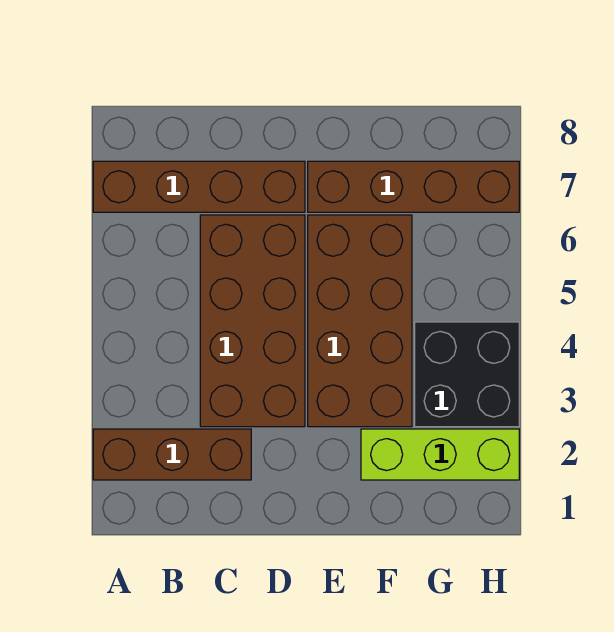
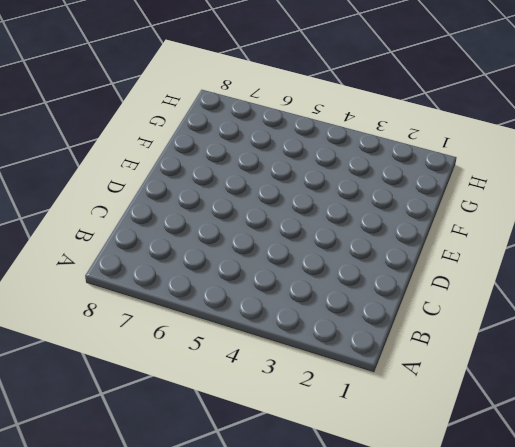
none -> brown brick A2:C2 level 1
none -> brown brick A7:D7 level 1

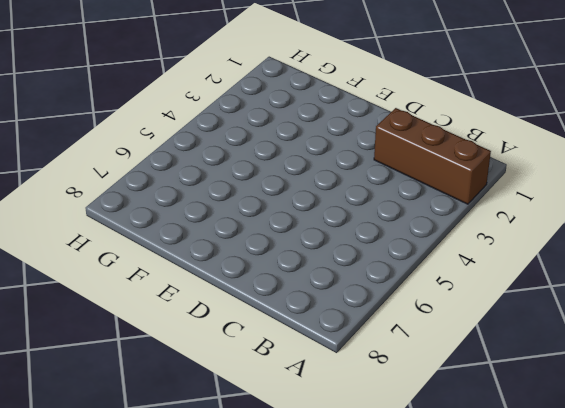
none -> brown brick A7:D7 level 1
none -> brown brick C3:D6 level 1

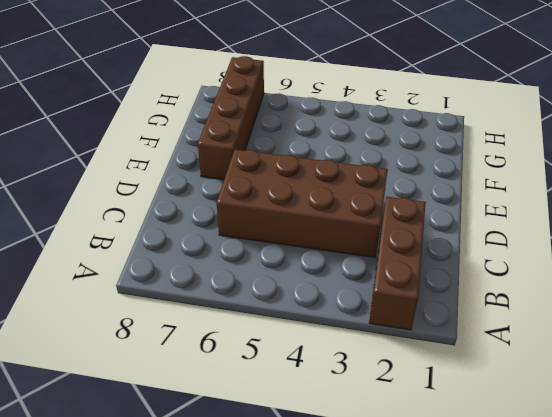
none -> brown brick A7:D7 level 1
none -> brown brick E3:F6 level 1

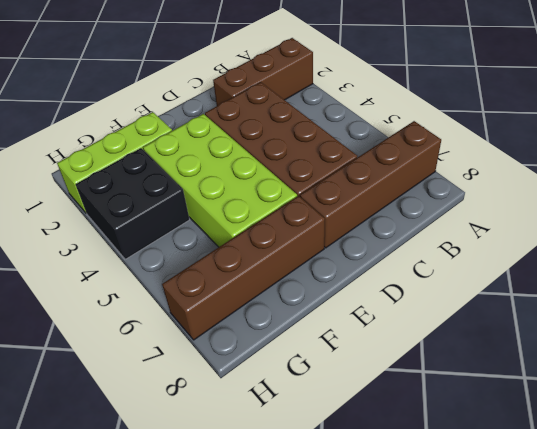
lime brick E3:F6 level 1 -> brown brick E3:F6 level 1

